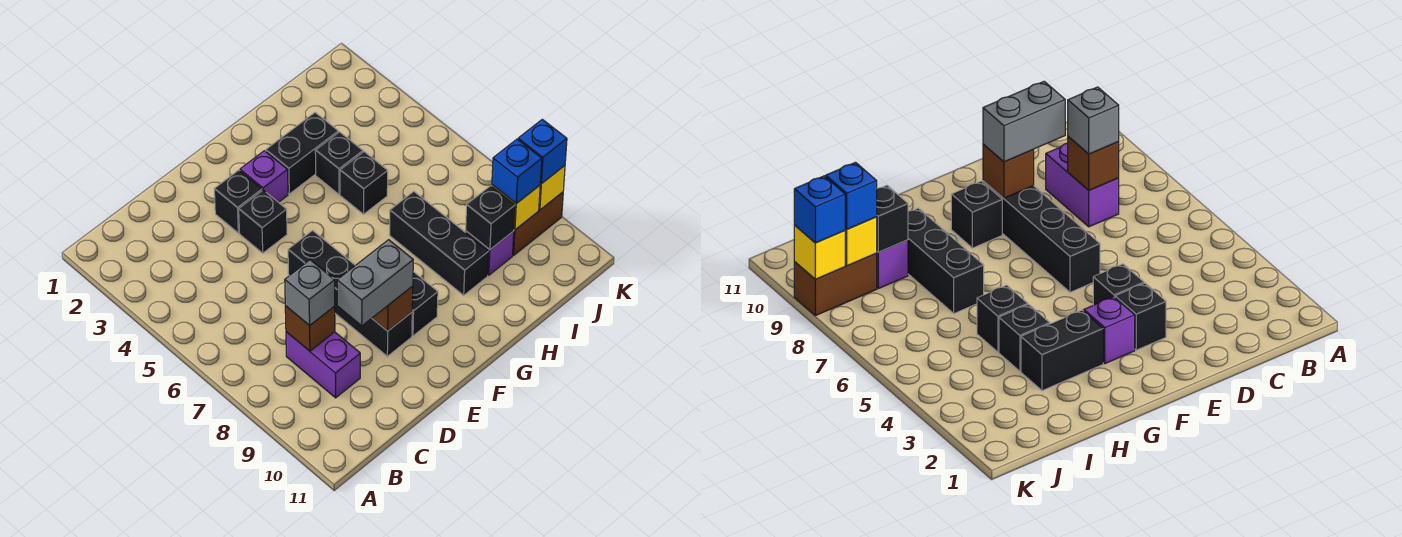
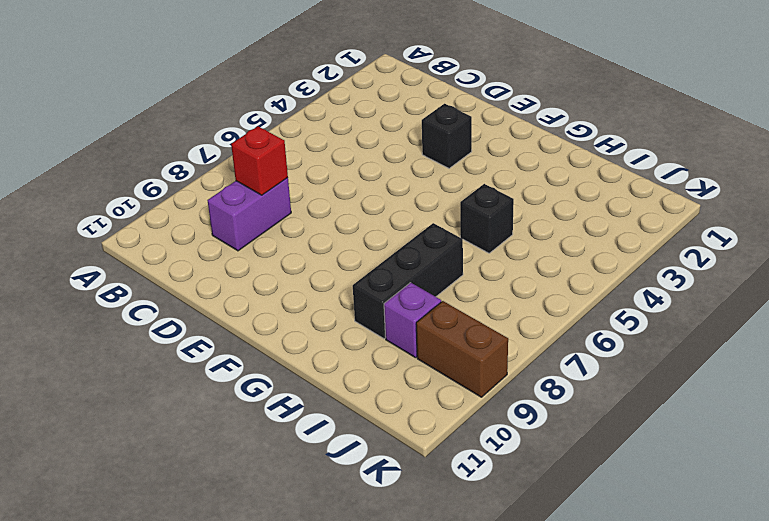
red brick C8 level 2 -> brown brick C8 level 2
none -> black brick E4 level 1
none -> black brick E6:E9 level 1
none -> purple brick F3 level 1

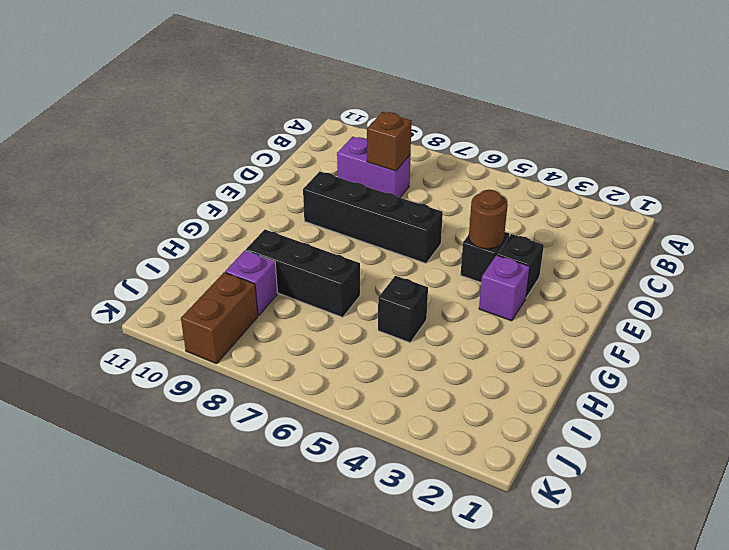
brown round brick E4 level 2 -> none
none -> black brick F9 level 1
none -> black brick G3:H3 level 1
none -> black brick H4 level 1

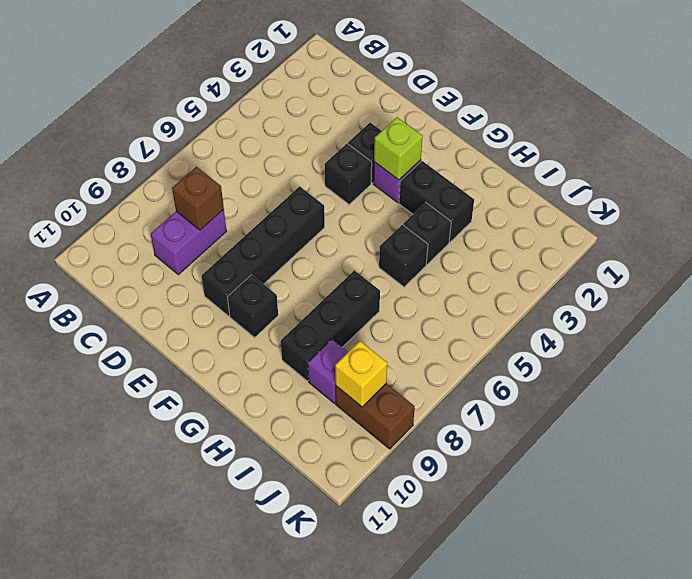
lime brick F3 level 2 -> none
none -> brown brick E9 level 2
none -> black brick I9 level 2
none -> yellow brick K9 level 2

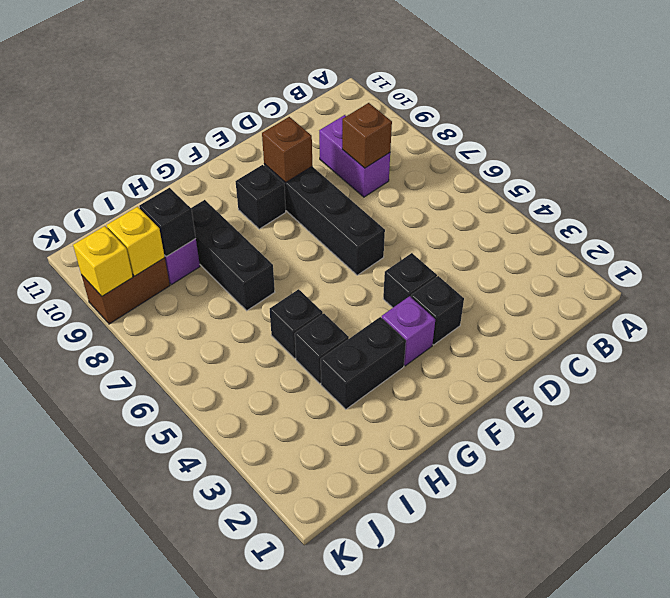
none -> grey brick C8 level 3
none -> grey brick D9:E9 level 3
none -> blue brick J9 level 3

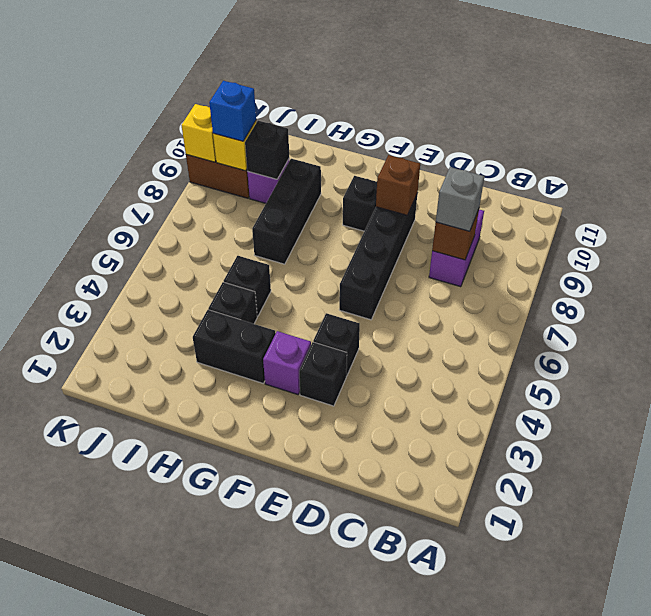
none -> grey brick D9:E9 level 3
none -> blue brick K9 level 3

